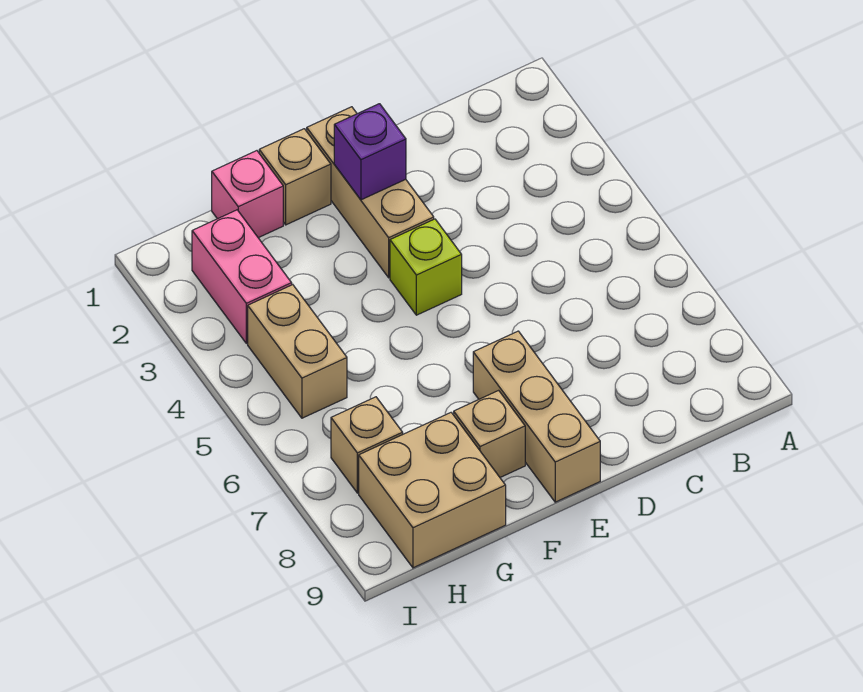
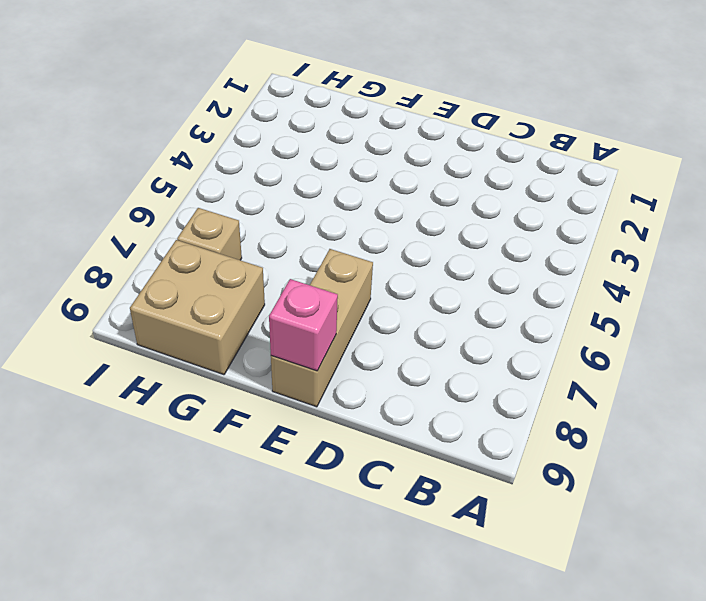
pink brick E9 level 2 -> pink brick G1 level 1
none -> tan brick E1:E3 level 1
none -> lime brick E4 level 1

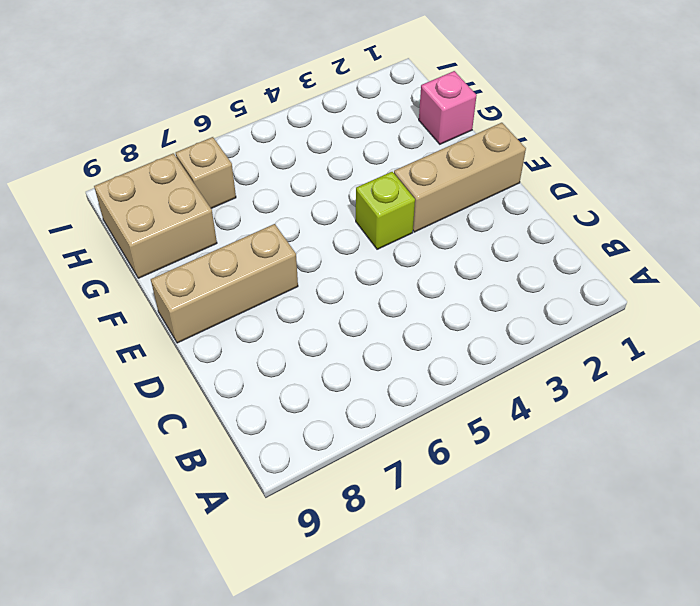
none -> tan brick F1 level 1
none -> tan brick F8 level 1

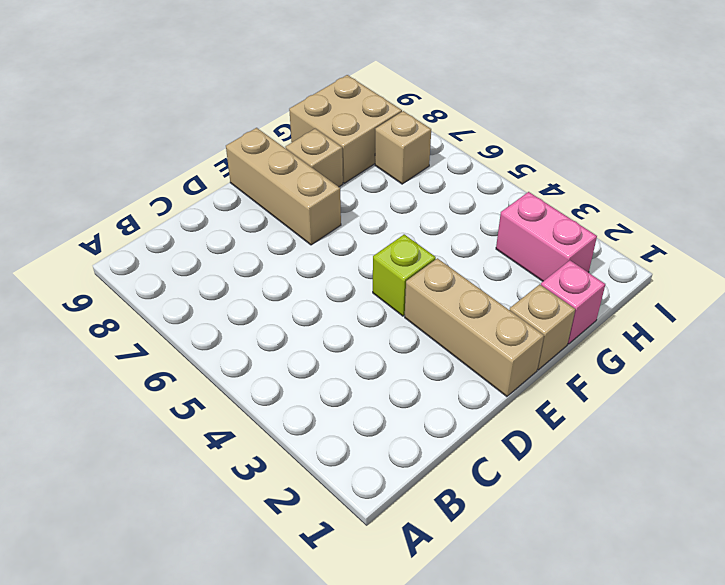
none -> tan brick H4:H5 level 1
none -> purple brick E2 level 2

